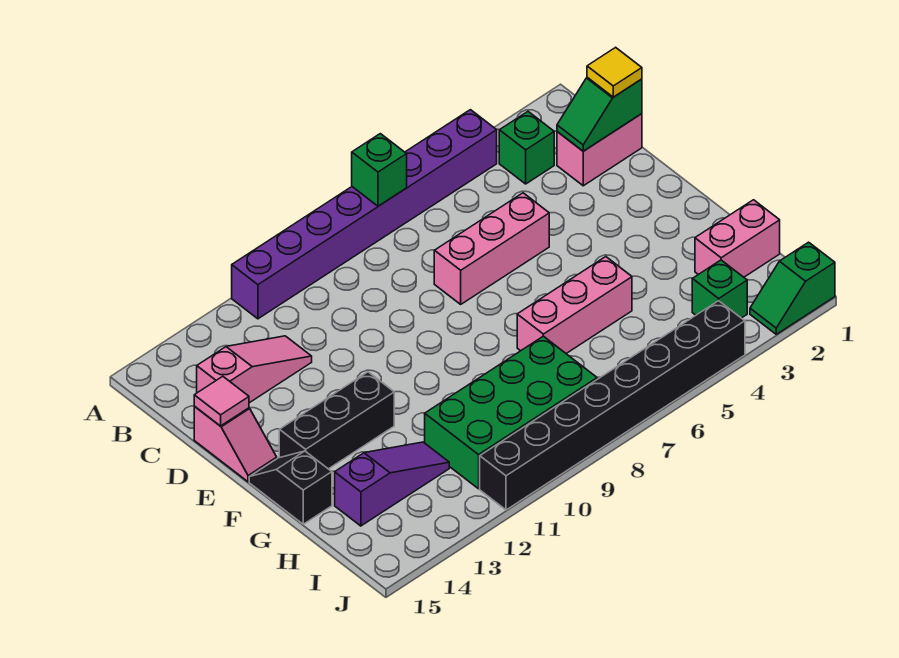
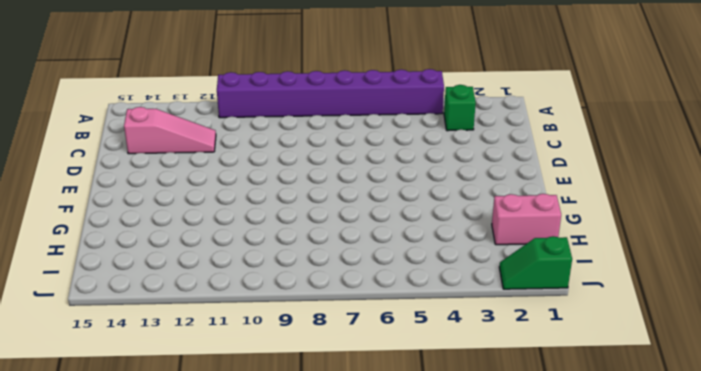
none -> pink brick C1:C2 level 1
none -> pink brick D5:D7 level 1
none -> pink slope D15:E15 level 1 top D

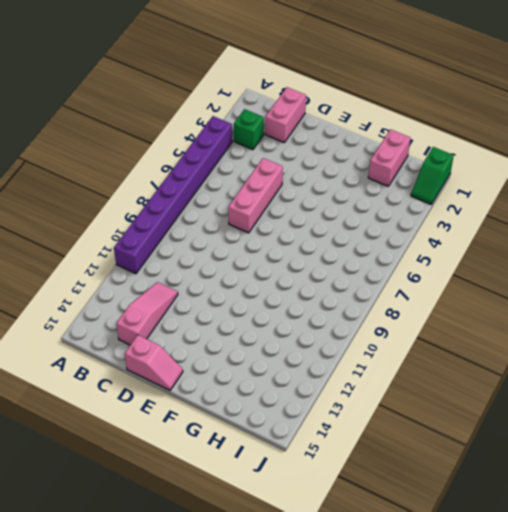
none -> black brick F12:F14 level 1
none -> black slope F15:G15 level 1 top G
none -> pink brick G5:G7 level 1

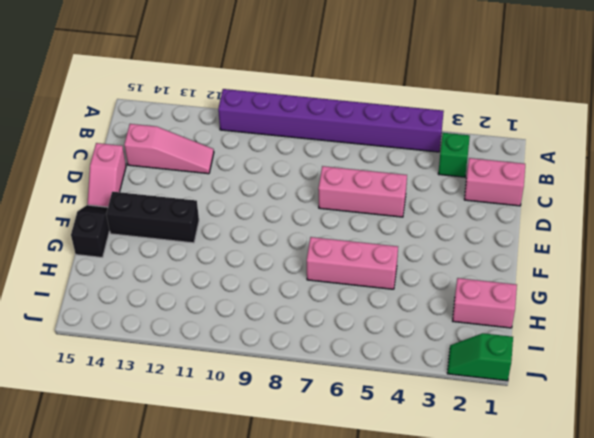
none -> green brick H8:I11 level 1
none -> purple slope H12:H14 level 1 top 14
none -> green brick I3 level 1

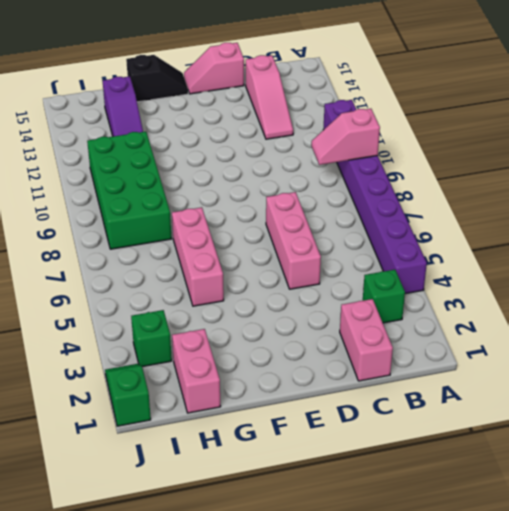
pink slope A9:B9 level 2 top A -> none
none -> black brick F12:F14 level 1
none -> black brick J4:J11 level 1
none -> green brick A7 level 2

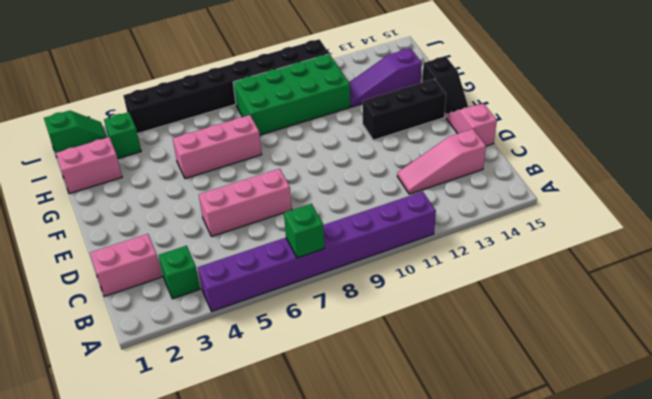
none -> green slope C1:C2 level 2 top 1
none -> pink tile D15 level 2
none -> yellow tile C1 level 3

